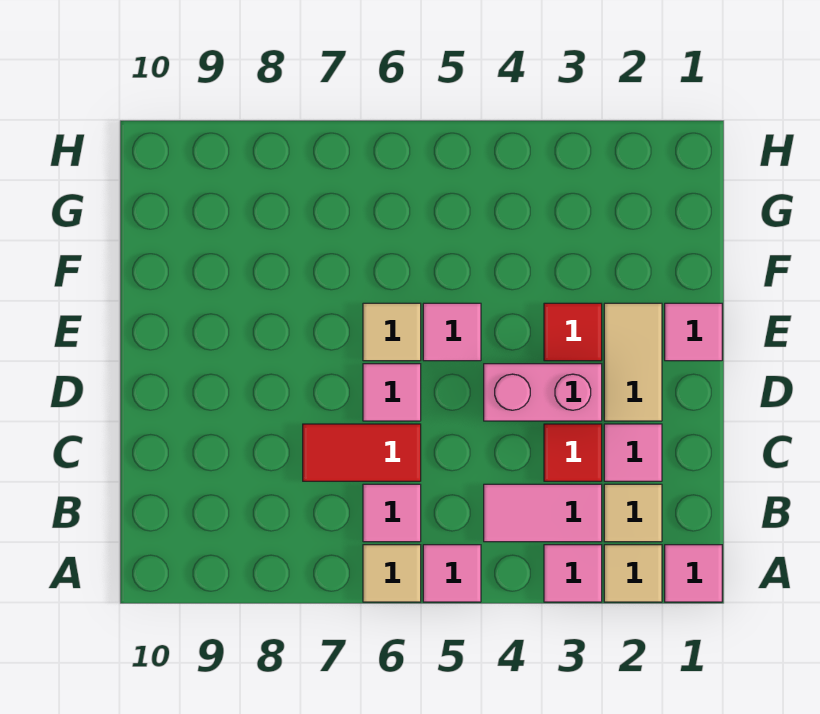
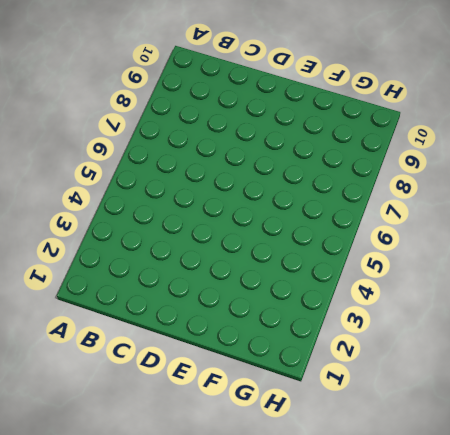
none -> pink tile A1 level 1
none -> tan tile A2 level 1
none -> pink tile A3 level 1

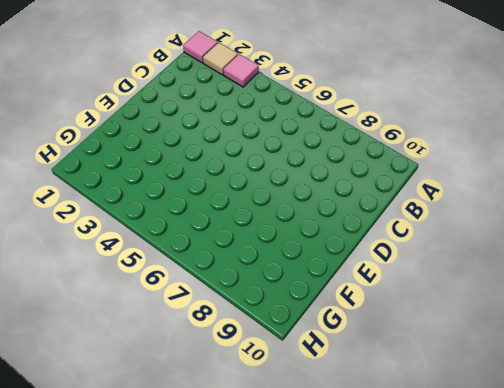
none -> pink tile A5 level 1
none -> tan tile A6 level 1
none -> tan tile B2 level 1

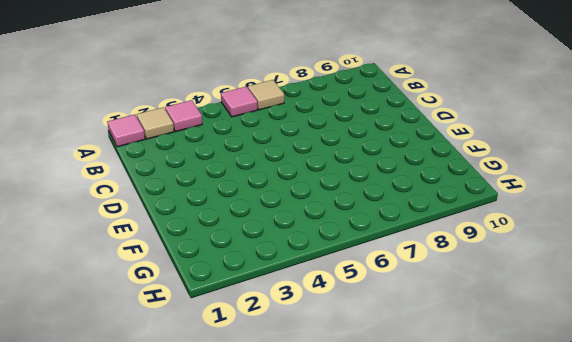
none -> tan tile B2 level 1
none -> pink tile B3:B4 level 1
none -> pink tile B6 level 1

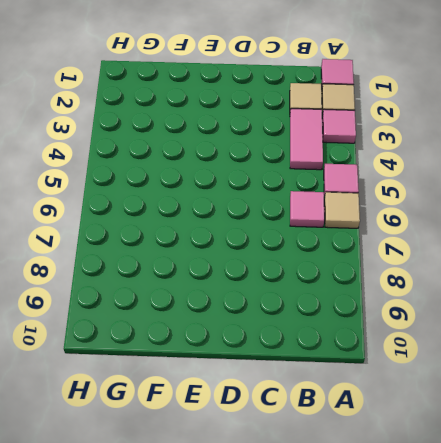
none -> pink tile C2 level 1
none -> red tile C3 level 1
none -> red tile C6:C7 level 1

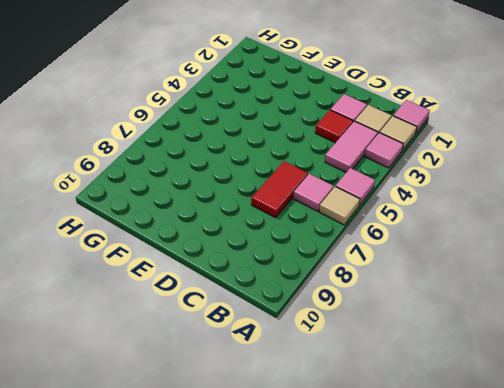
none -> tan tile D2:E2 level 1
none -> pink brick D3:D4 level 1
none -> pink tile D6 level 1

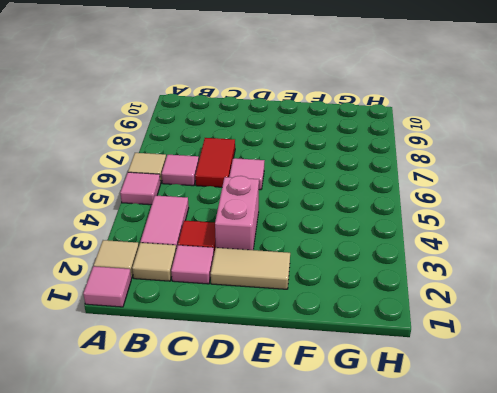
none -> pink tile A3 level 1
none -> pink tile E1 level 1
none -> red tile E3 level 1

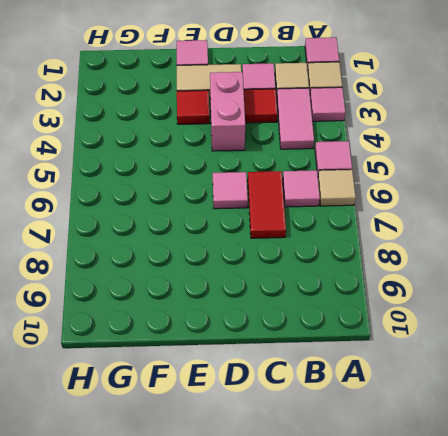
none -> pink tile E5 level 1
none -> tan tile E6 level 1

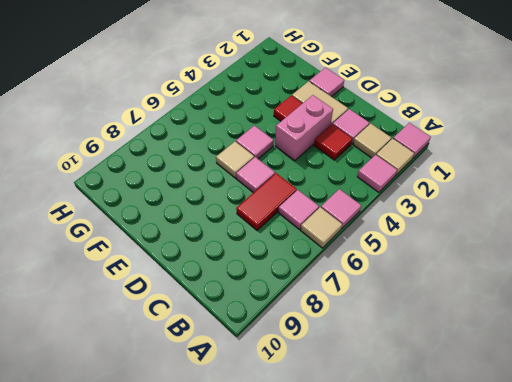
none -> pink tile B3:B4 level 1

